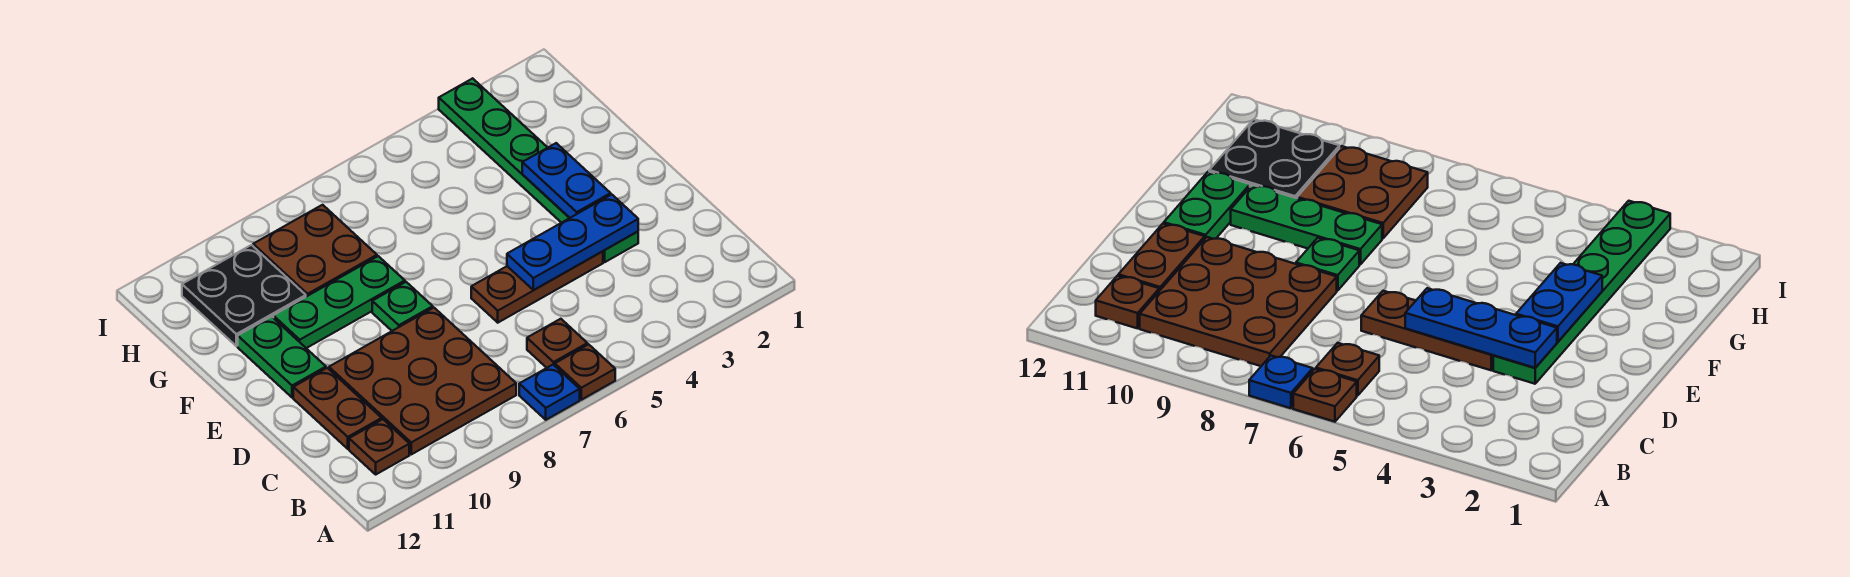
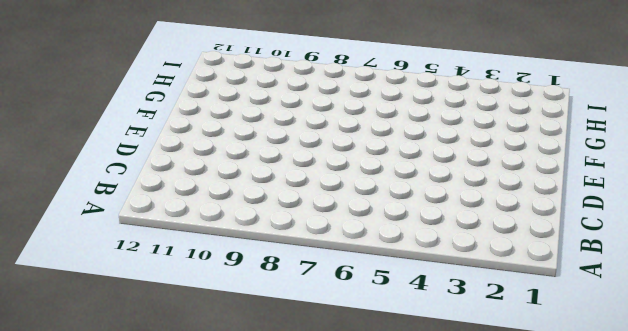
none -> brown plate A6 level 1
none -> blue plate A7 level 1
none -> brown plate B6 level 1

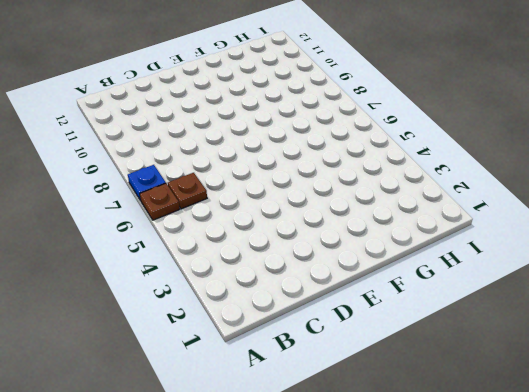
none -> brown plate B8:D10 level 1
none -> brown plate B11 level 1
none -> brown plate C11:D11 level 1

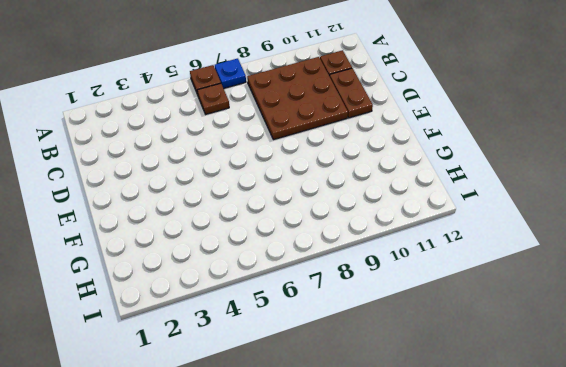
none -> green plate D3:I3 level 1
none -> brown plate D4:D6 level 1
none -> green plate E8 level 1

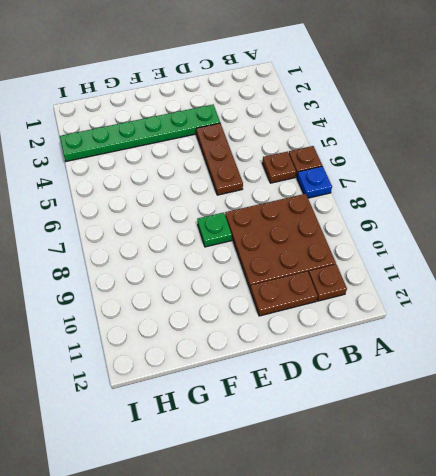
none -> green plate E11:F11 level 1
none -> green plate F8:F10 level 1
none -> brown plate G8:H9 level 1

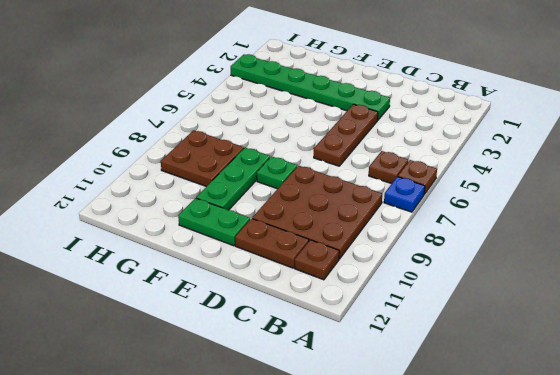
none -> black plate G10:H11 level 1
none -> blue plate D3:D5 level 2
none -> blue plate E3:F3 level 2

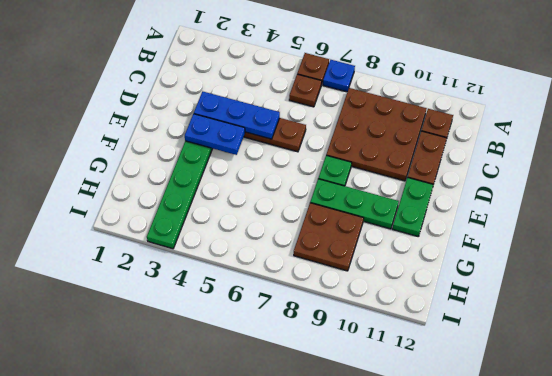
blue plate E3:E4 level 2 -> blue plate E3:F3 level 2
none -> black plate G10:H11 level 1

